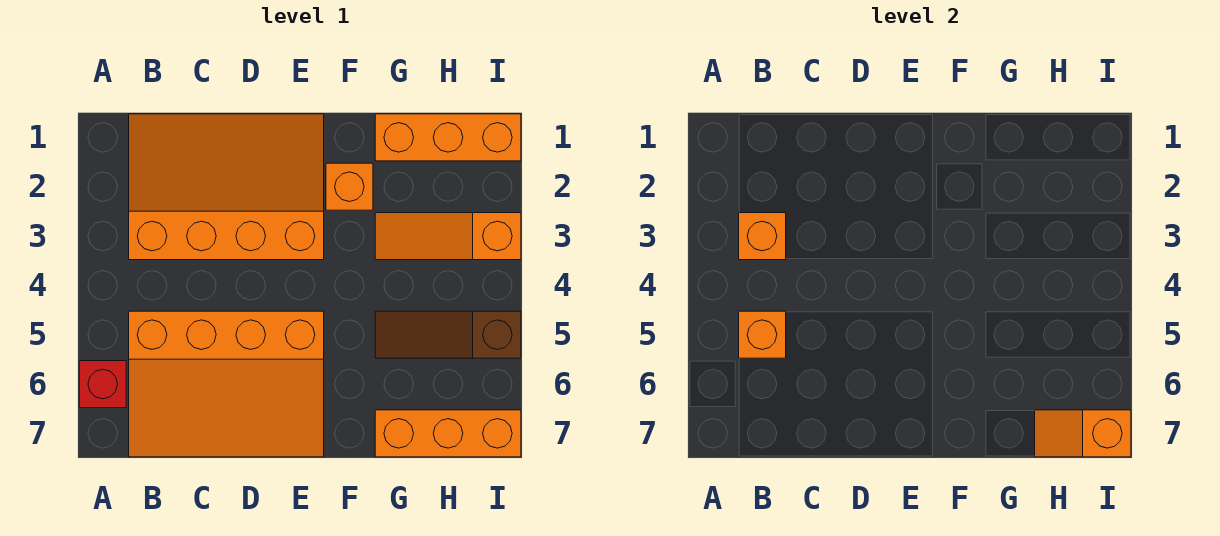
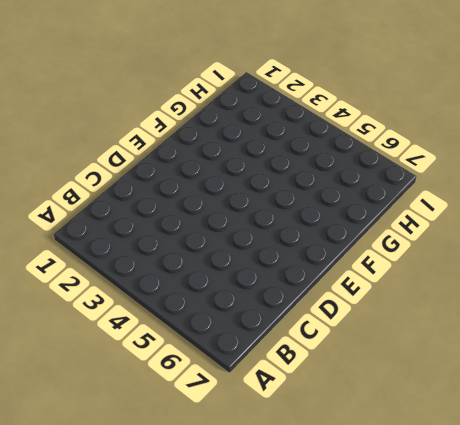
none -> red brick A6 level 1
none -> orange slope B1:E3 level 1 top 3

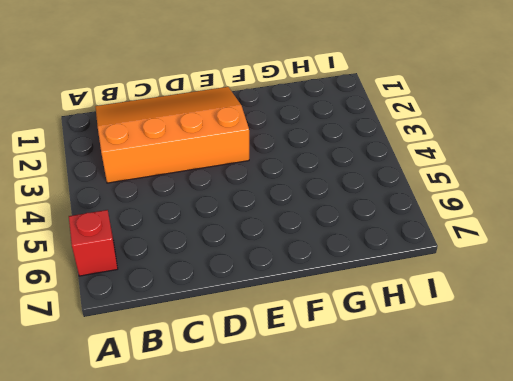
none -> orange slope B5:E7 level 1 top 5
none -> orange brick F2 level 1

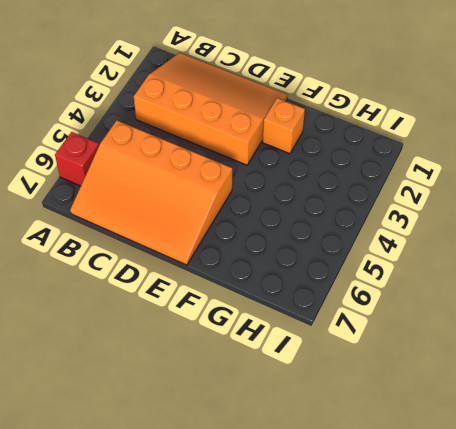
none -> orange brick G1:I1 level 1
none -> orange slope G3:I3 level 1 top I

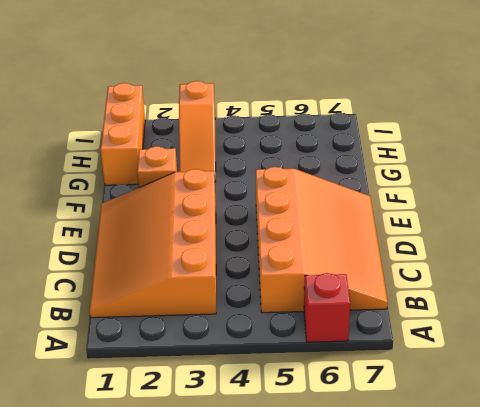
none -> brown slope G5:I5 level 1 top I
none -> orange brick G7:I7 level 1

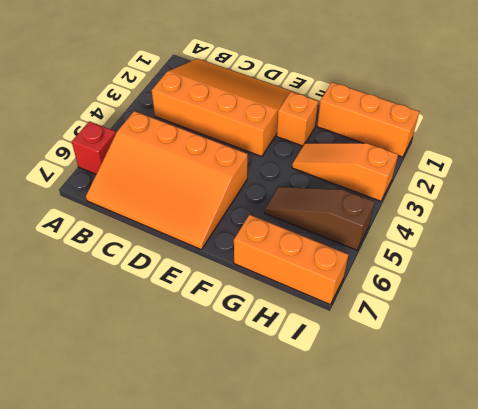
none -> orange brick B3 level 2
none -> orange brick B5 level 2

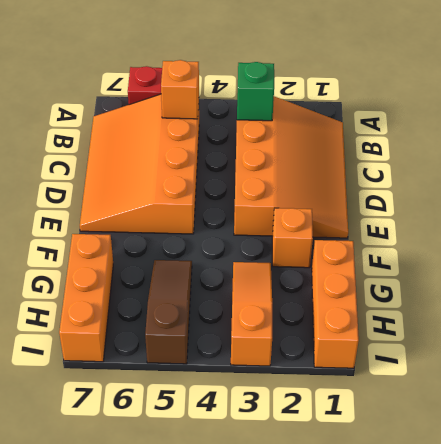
green brick B3 level 2 -> orange brick B3 level 2
none -> orange slope H7:I7 level 2 top I

